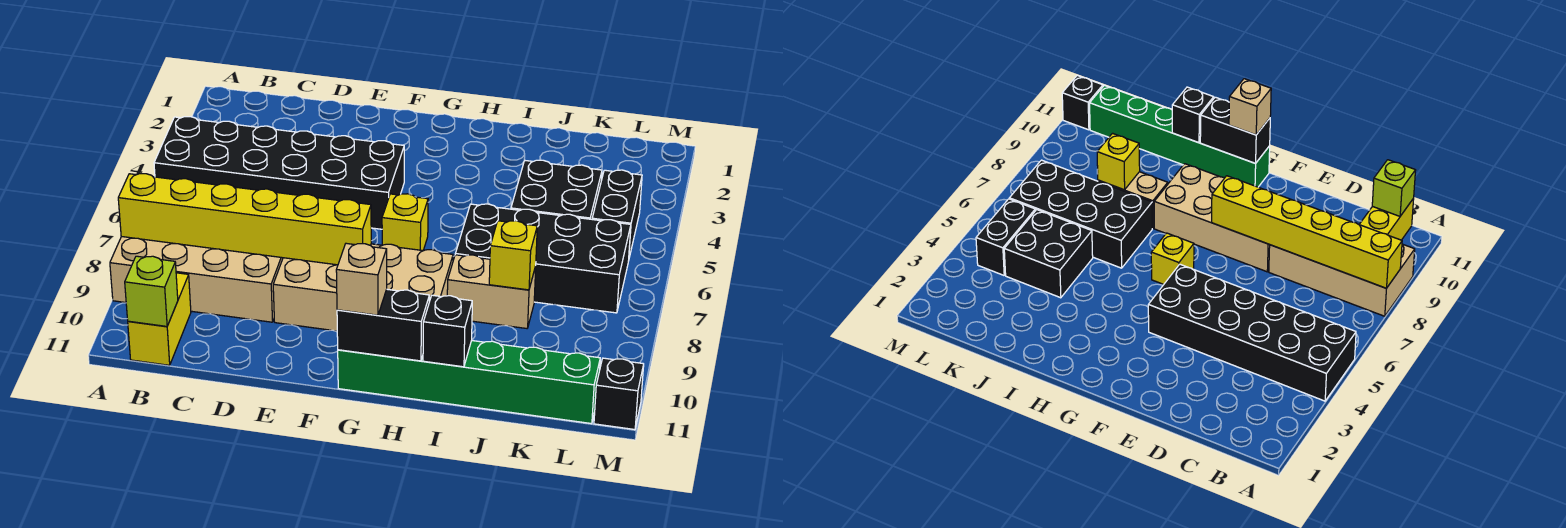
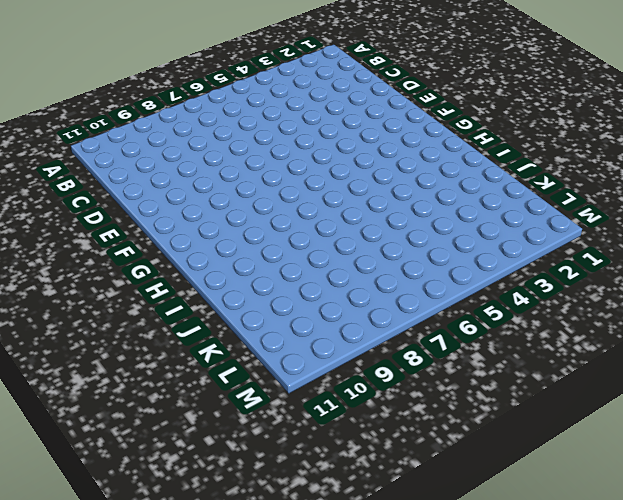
none -> black brick A4:F5 level 1
none -> tan brick A8:D9 level 1
none -> yellow brick B10:B11 level 1

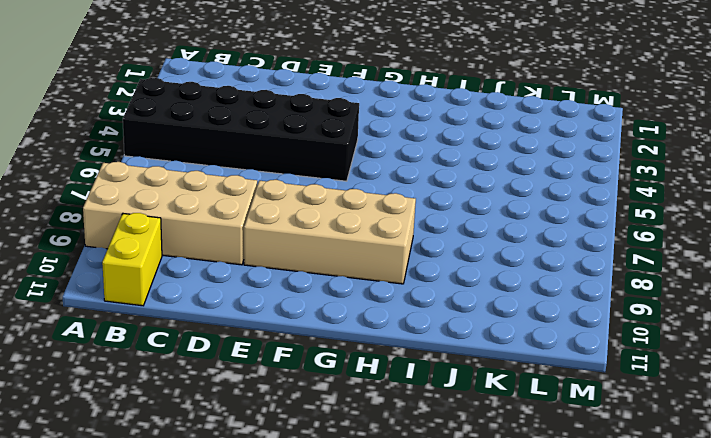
none -> yellow brick G6 level 1
none -> green brick G11:L11 level 1
none -> black brick I6:L7 level 1

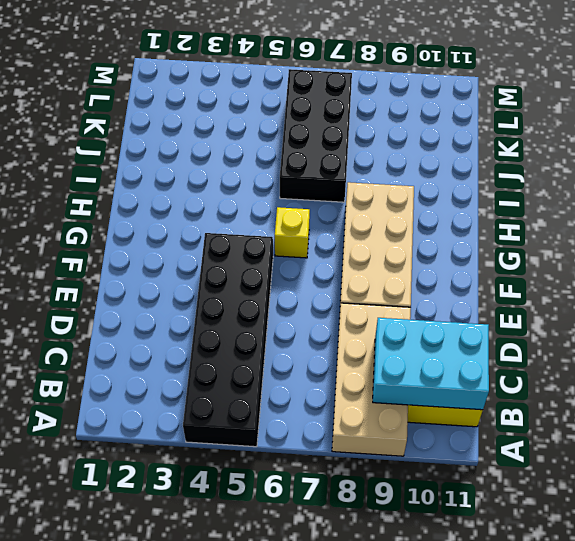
cyan brick B9:C11 level 2 -> lime brick B11 level 2
none -> green brick G11:L11 level 1
none -> tan brick I8:J8 level 1
none -> black brick J4:K5 level 1

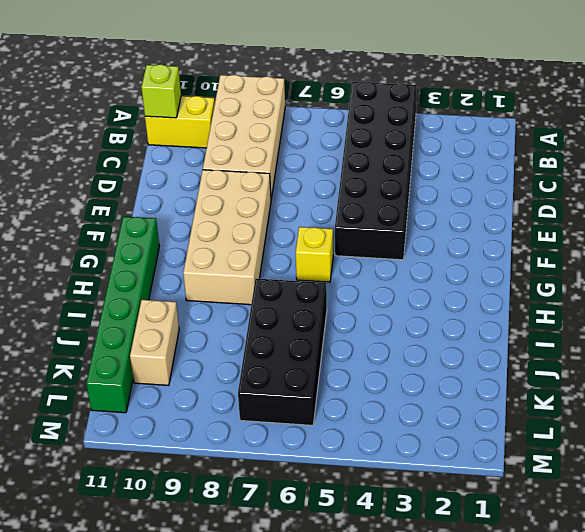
tan brick J10:K10 level 1 -> tan brick I8:J8 level 1
none -> black brick J4:K5 level 1
none -> black brick L4:L5 level 1
none -> black brick M11 level 1

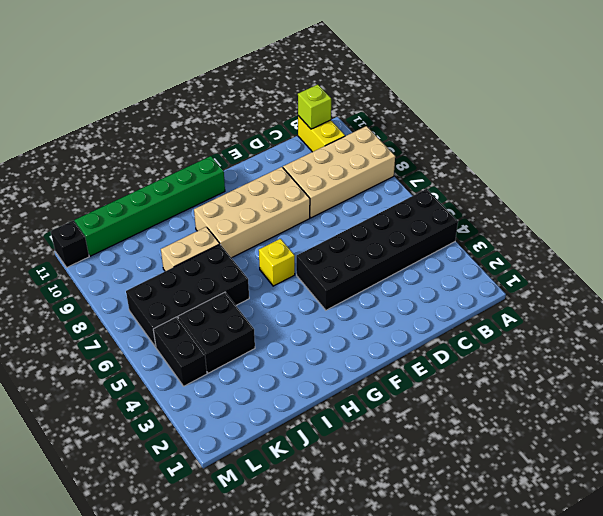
none -> yellow brick A8:F8 level 2
none -> black brick G11:H11 level 2
none -> black brick I11 level 2

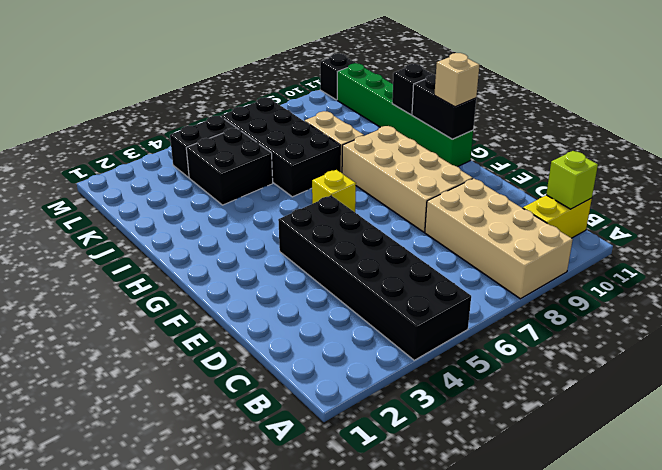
none -> yellow brick A8:F8 level 2
none -> yellow brick J8 level 2

